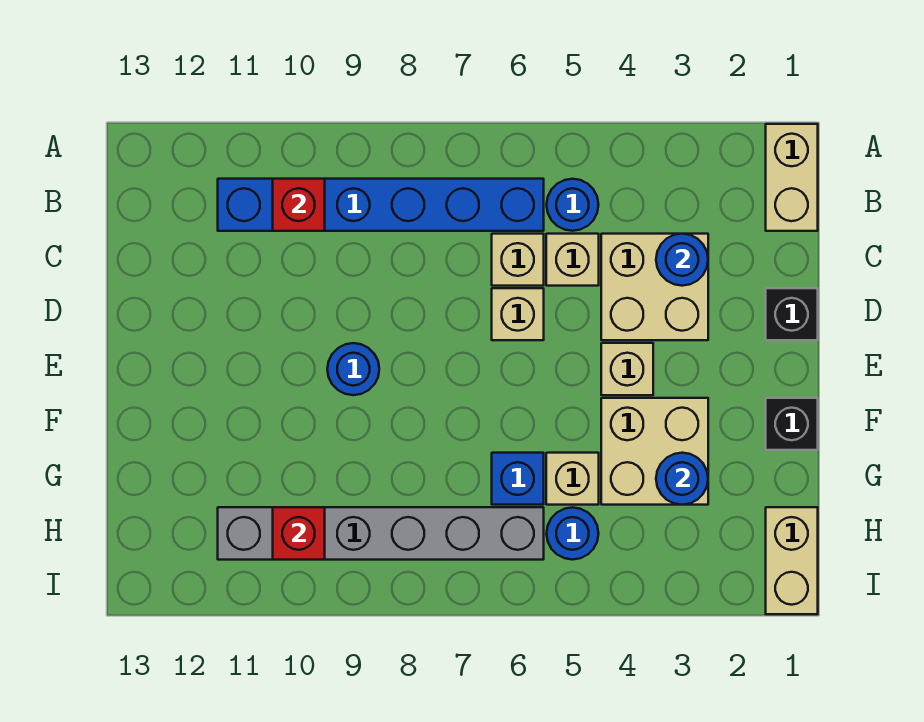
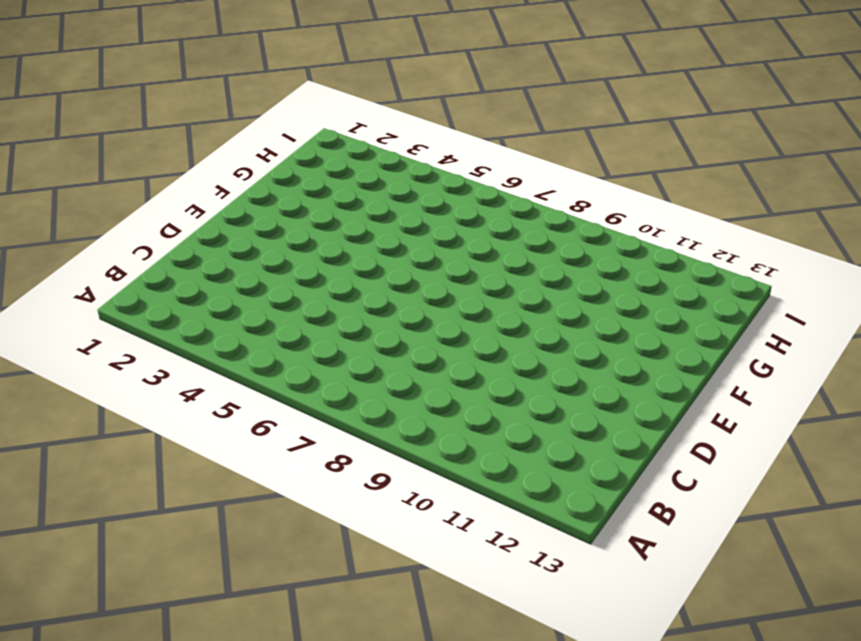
none -> tan brick A1:B1 level 1
none -> blue round brick B5 level 1
none -> blue brick B6:B11 level 1

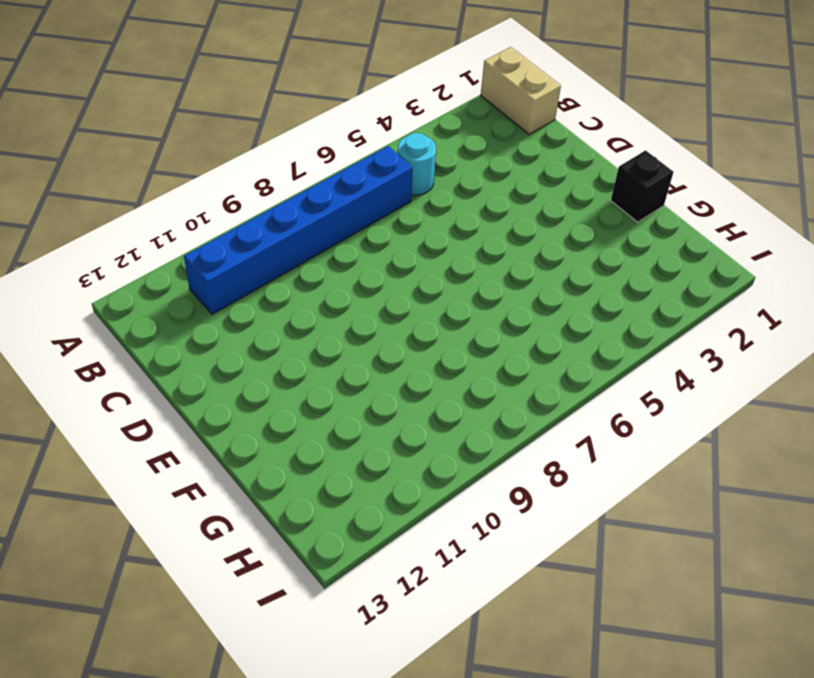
cyan round brick B5 level 1 -> blue round brick B5 level 1
none -> tan brick C3:D4 level 1
none -> tan brick C5 level 1
none -> tan brick C6 level 1

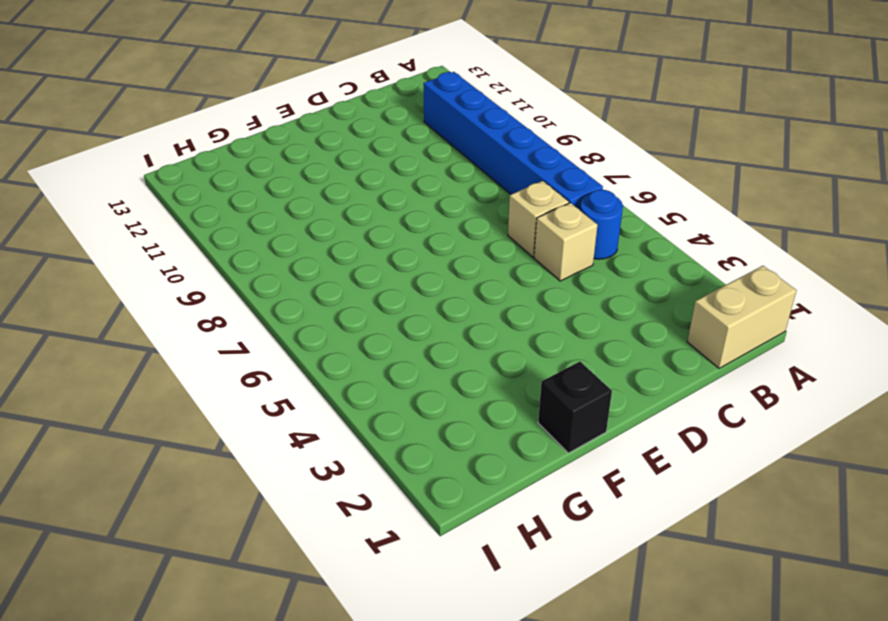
none -> tan brick C3:D4 level 1
none -> black brick D1 level 1
none -> tan brick D6 level 1

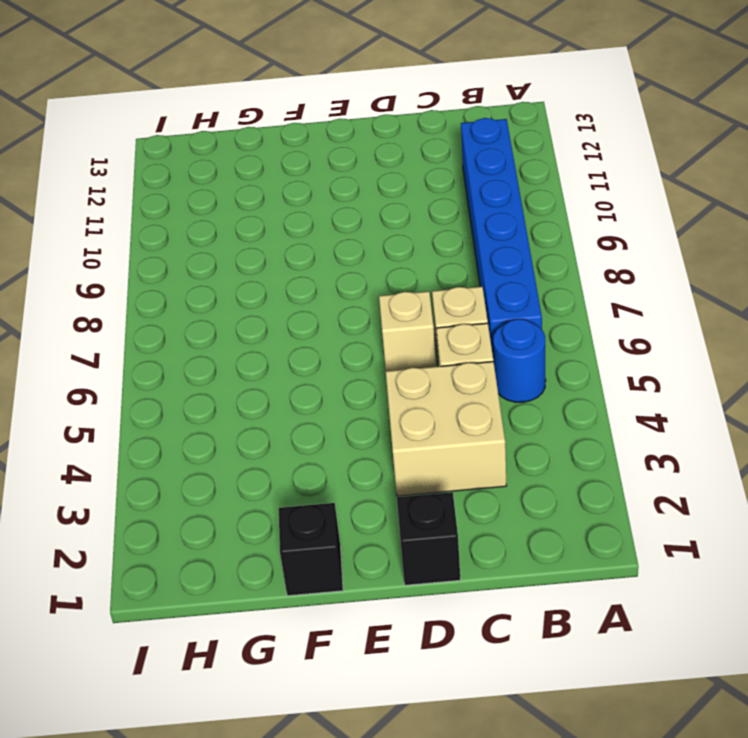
none -> tan brick A1:B1 level 1
none -> tan brick E4 level 1
none -> blue round brick E9 level 1

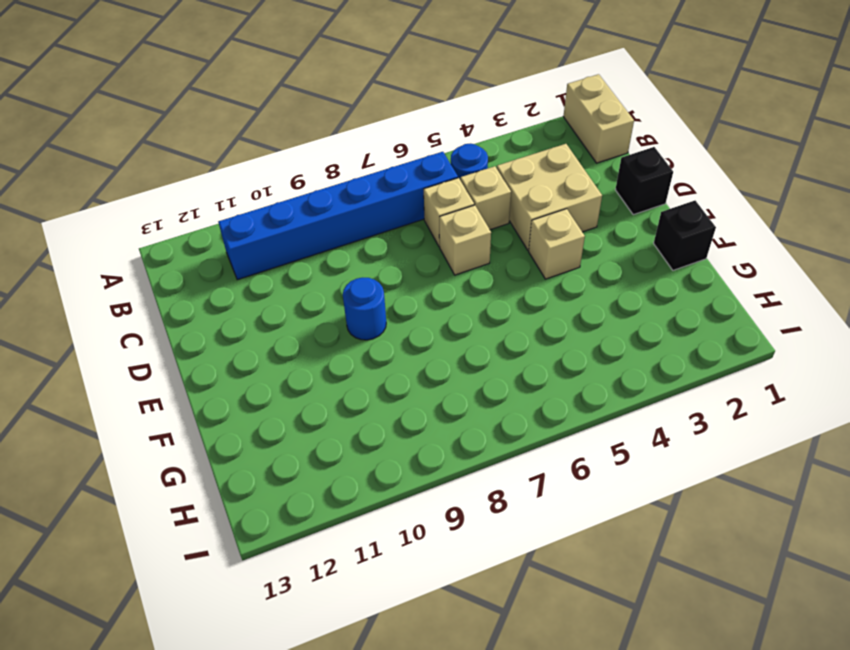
none -> tan brick F3:G4 level 1
none -> tan brick G5 level 1
none -> blue brick G6 level 1

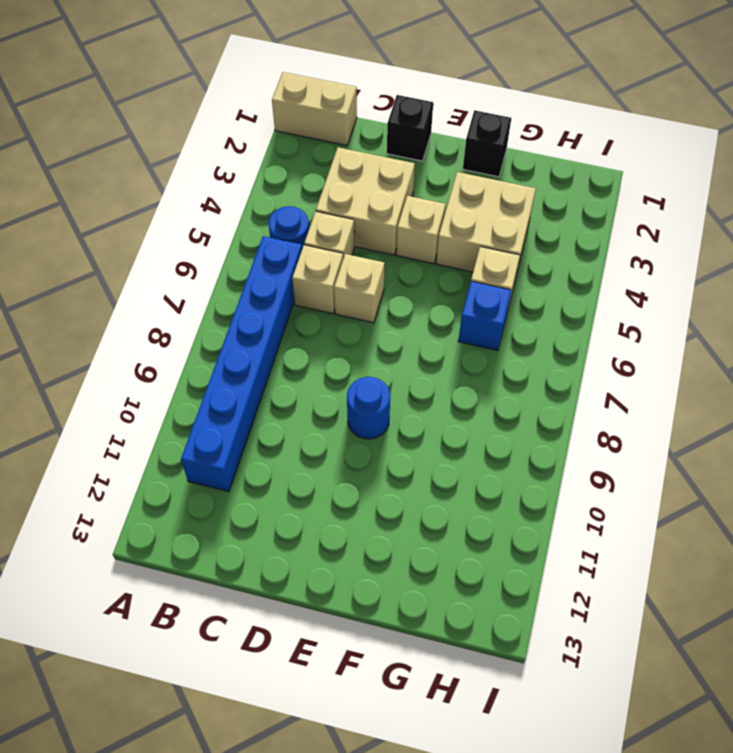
none -> tan brick H1:I1 level 1
none -> blue round brick H5 level 1
none -> grey brick H6:H11 level 1

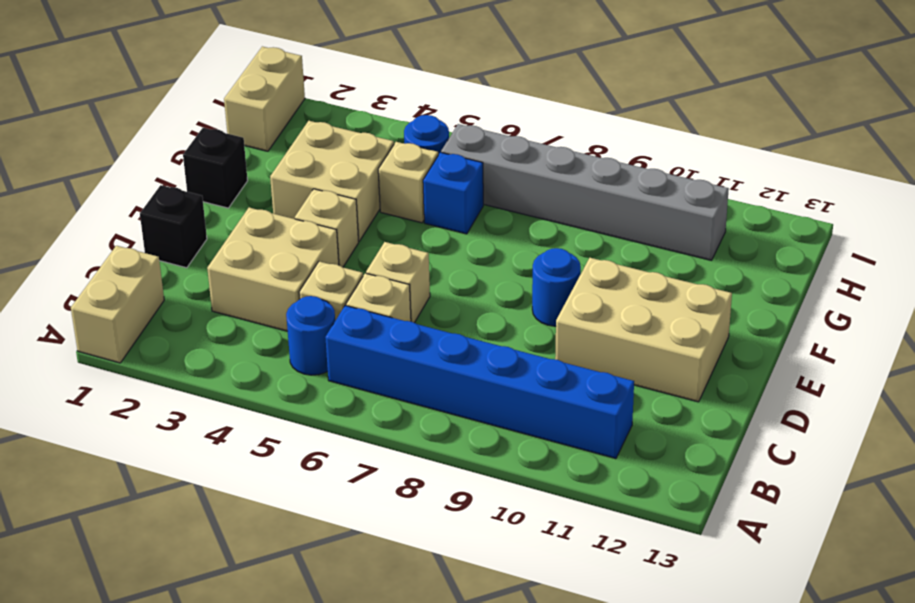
tan brick D10:E12 level 1 -> none
none -> red brick B10 level 2
none -> blue round brick C3 level 2
none -> blue round brick G3 level 2

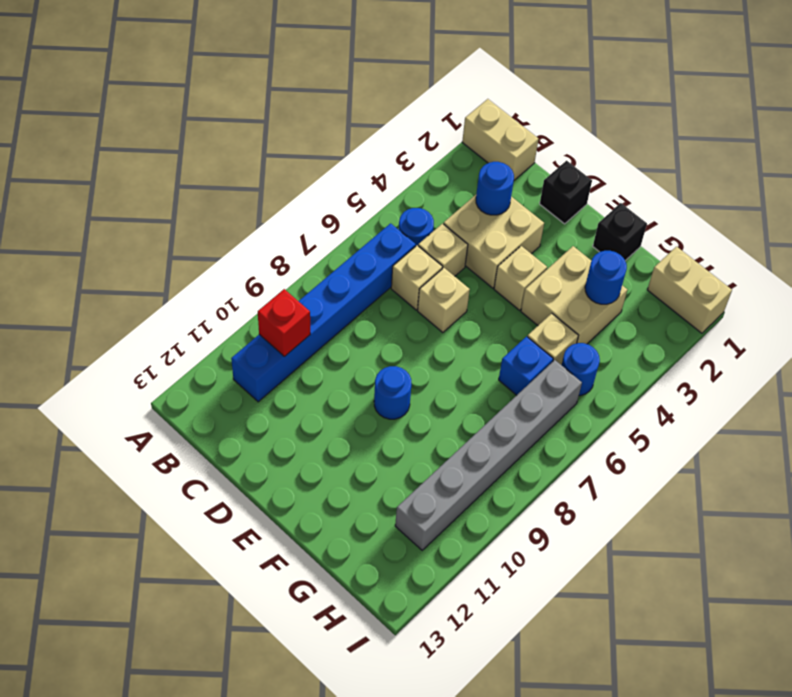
none -> red brick H10 level 2

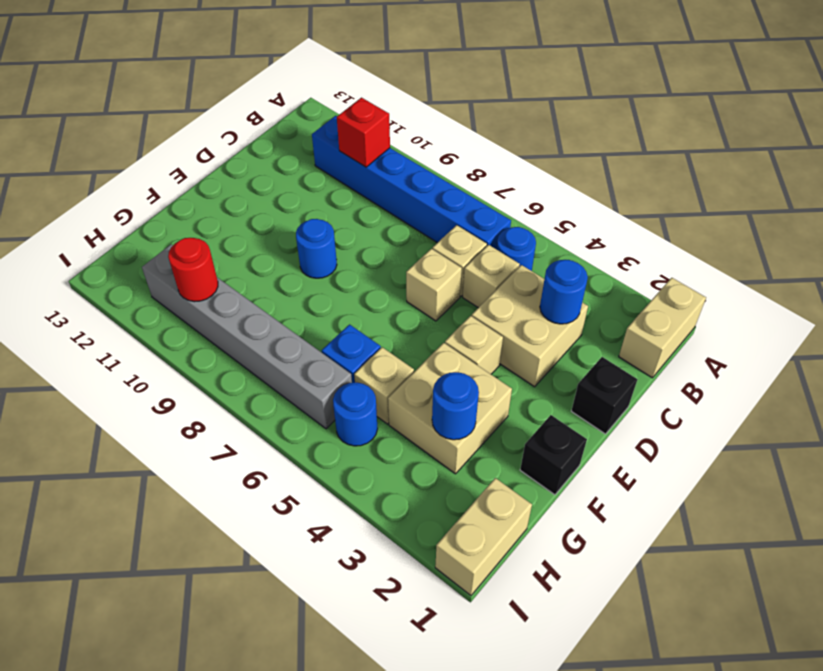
red round brick H10 level 2 -> red brick H10 level 2

